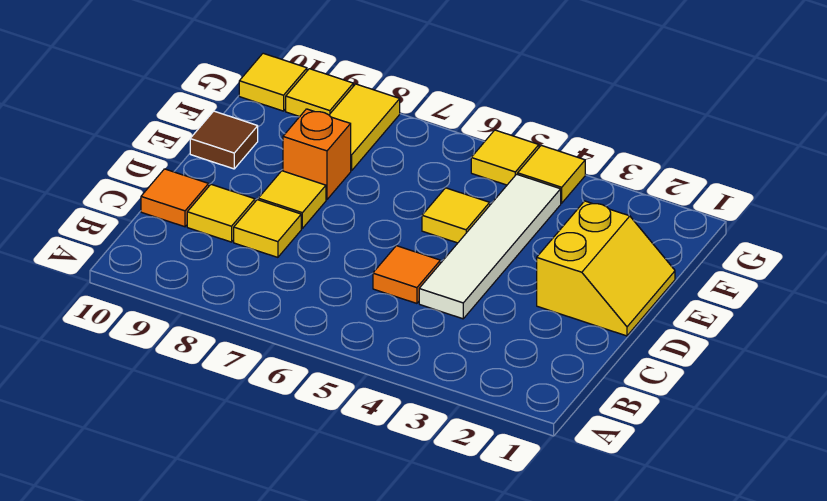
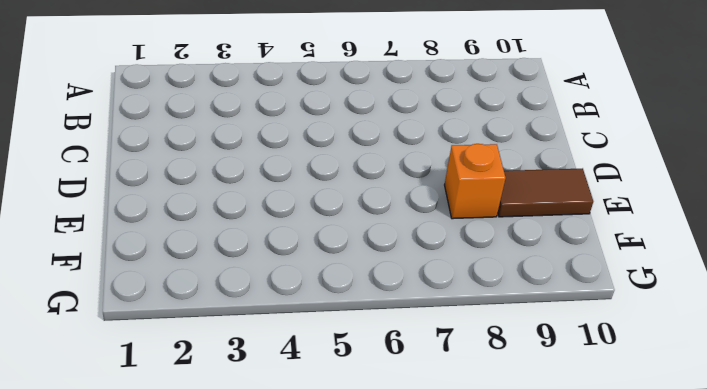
brown tile E9:E10 level 1 -> brown tile E10 level 1
none -> white tile C4:F4 level 1
none -> orange tile C5 level 1
none -> yellow tile C8 level 1

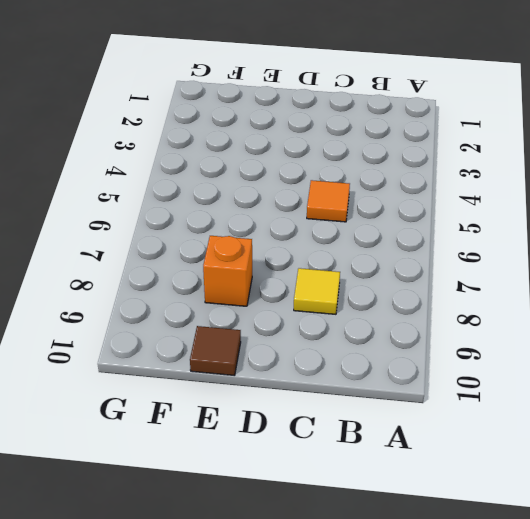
none -> white tile C4:F4 level 1
none -> yellow tile C9 level 1
none -> orange tile C10 level 1

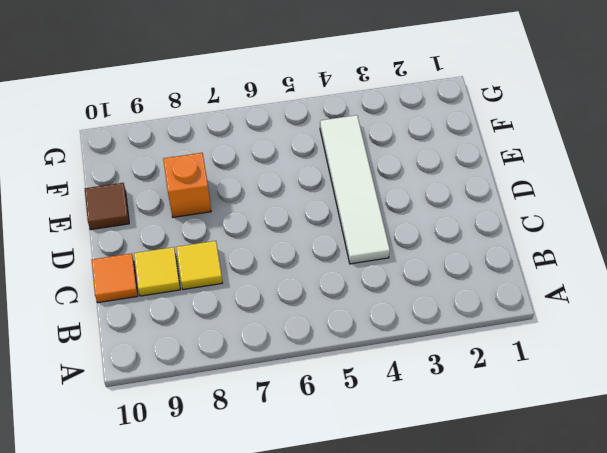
none -> orange tile C5 level 1
none -> yellow slope D1:E2 level 1 top 2
none -> yellow tile D8 level 1

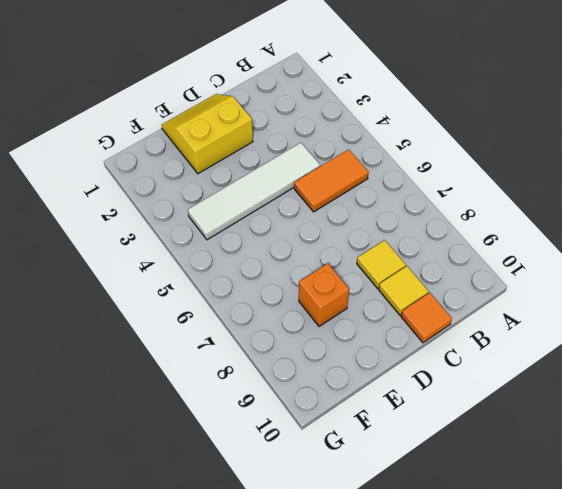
orange tile B5:C5 level 1 -> orange tile C5 level 1
none -> yellow tile D8 level 1
none -> yellow tile E5 level 1
none -> brown tile E10 level 1

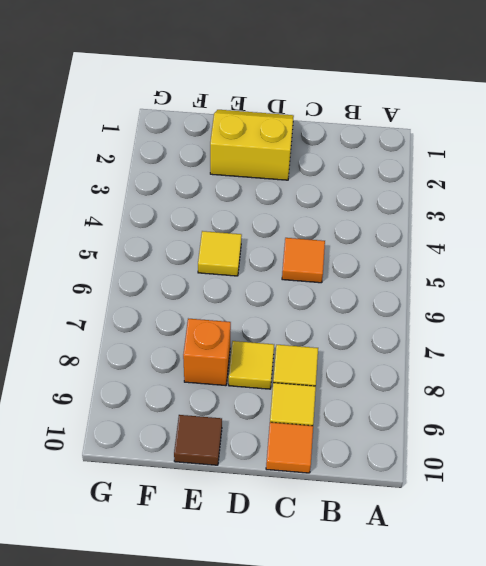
none -> white tile C4:F4 level 1
none -> yellow tile F8:G8 level 1
none -> yellow tile G4 level 1

